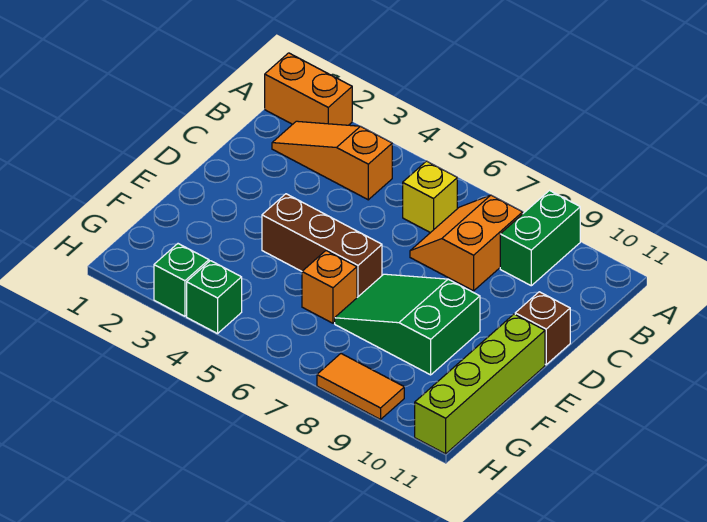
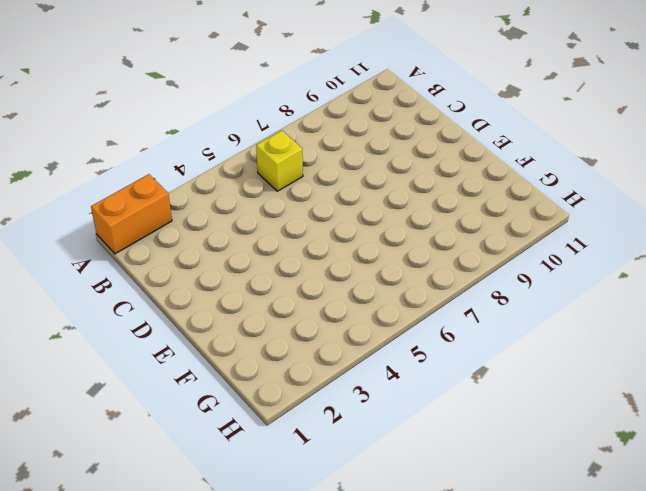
none -> green brick A9:B9 level 1
none -> orange slope B2:B4 level 1 top 4
none -> orange slope B7:C8 level 1 top 8

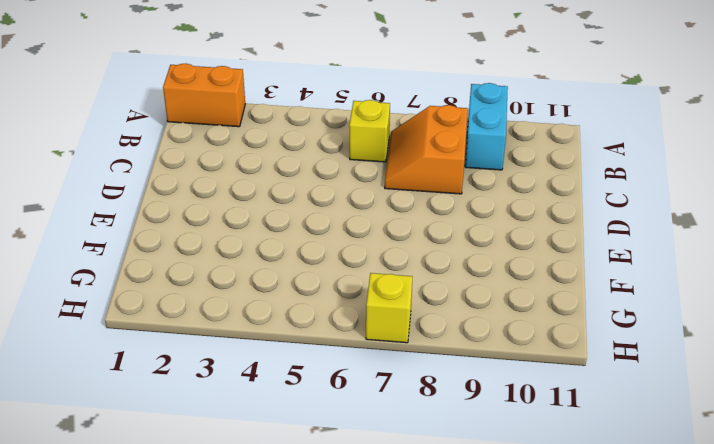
cyan brick A9:B9 level 1 -> green brick A9:B9 level 1
yellow brick H7 level 1 -> none
none -> orange slope B2:B4 level 1 top 4
none -> brown brick D11 level 1
none -> brown brick E4:E6 level 1

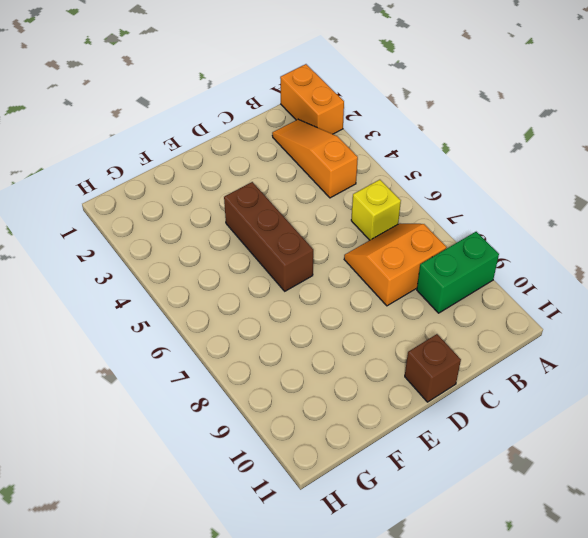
none -> green slope E7:F9 level 1 top 9
none -> lime brick E11:H11 level 1
none -> orange brick F6 level 1

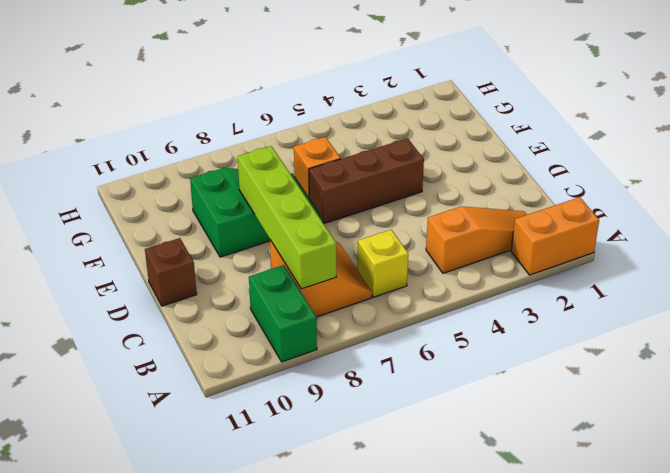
lime brick B8:E8 level 2 -> lime brick E11:H11 level 1
none -> green brick H3 level 1
none -> green brick H4 level 1
none -> orange tile H8:H9 level 1

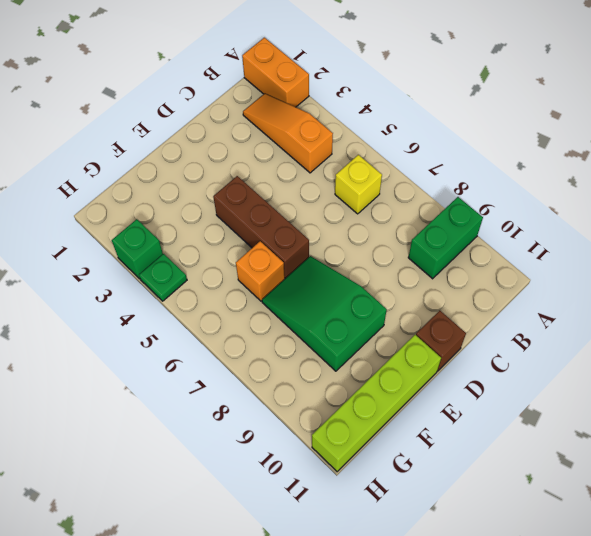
green plate H4 level 1 -> green brick H4 level 1
none -> orange slope B7:C8 level 1 top 8
none -> orange tile H8:H9 level 1

